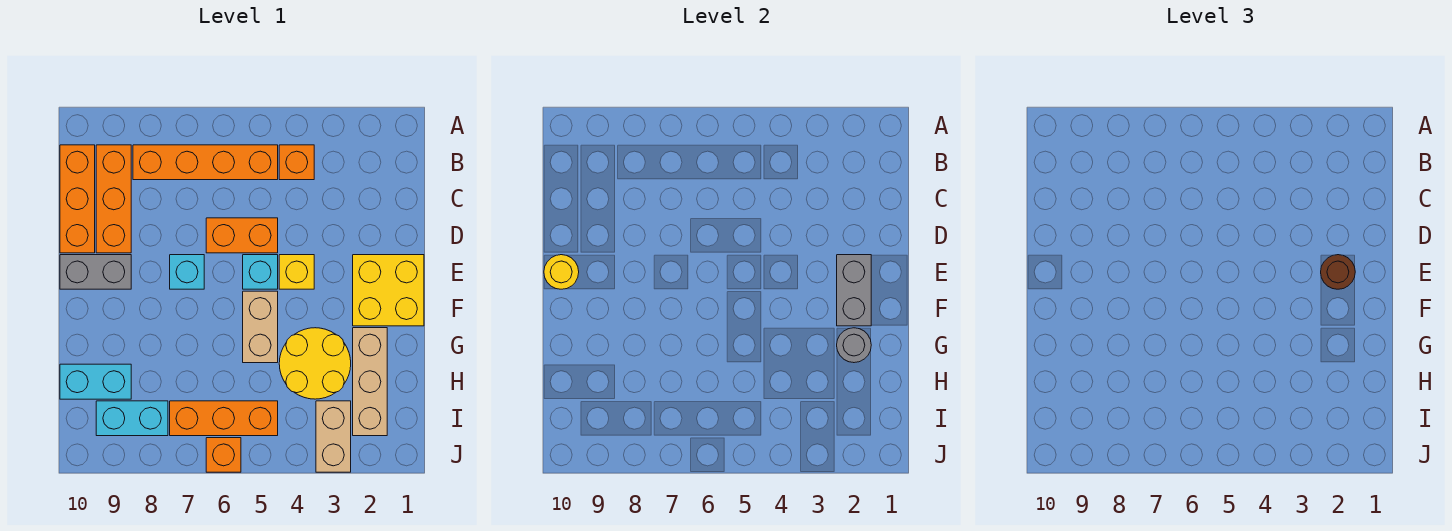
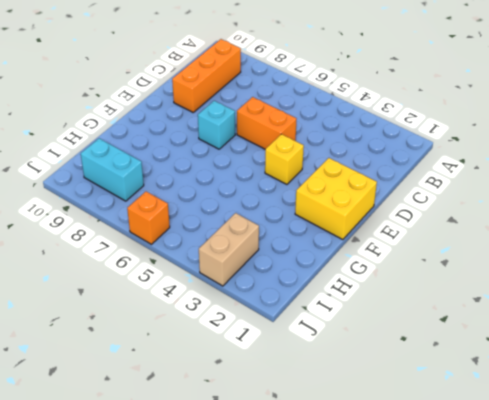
none -> orange brick B4 level 1
none -> orange brick B5:B8 level 1
none -> orange brick B10:D10 level 1

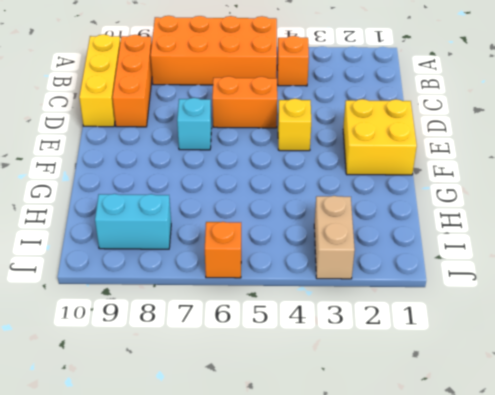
orange brick A5:B8 level 1 -> orange brick B5:B8 level 1
yellow brick B10:D10 level 1 -> orange brick B10:D10 level 1
none -> cyan brick E5 level 1
none -> grey brick E9:E10 level 1
none -> tan brick F5:G5 level 1

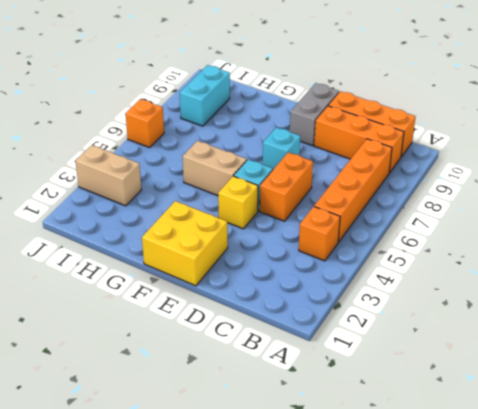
none -> tan brick G2:I2 level 1
none -> yellow round brick G3:H4 level 1
none -> cyan brick H9:H10 level 1

